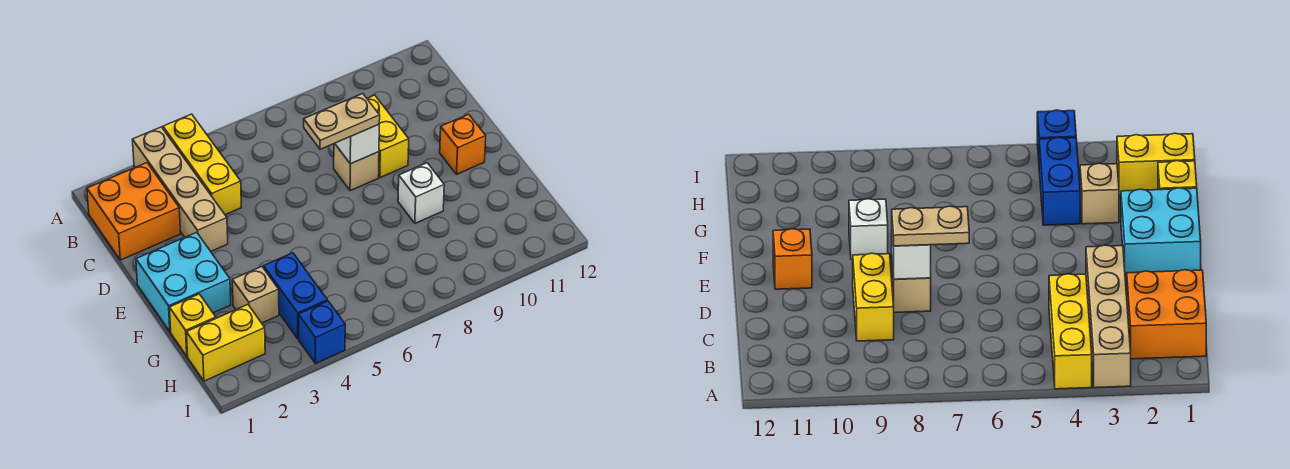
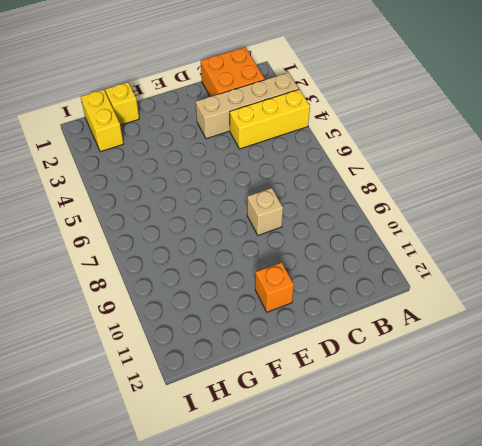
none -> yellow brick C9:D9 level 1
none -> cyan brick E1:F2 level 1
none -> white brick F9 level 1

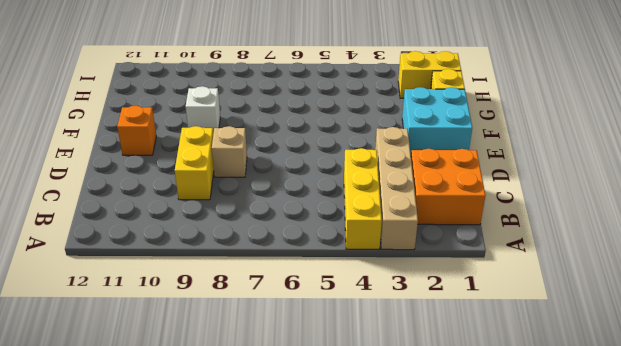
none -> tan brick G3 level 1
none -> blue brick G4:H4 level 1
none -> blue brick I4 level 1

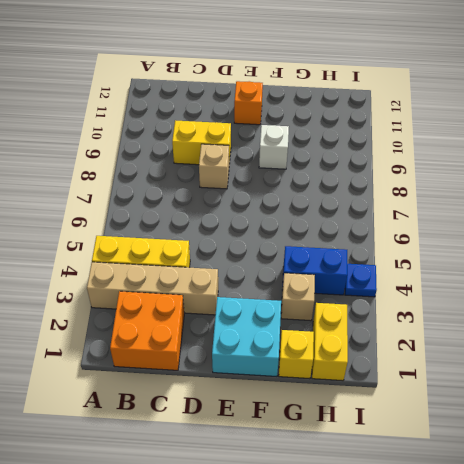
blue plate I4 level 1 -> blue brick I4 level 1
none -> white brick D8 level 2
none -> tan plate D7:D8 level 3

